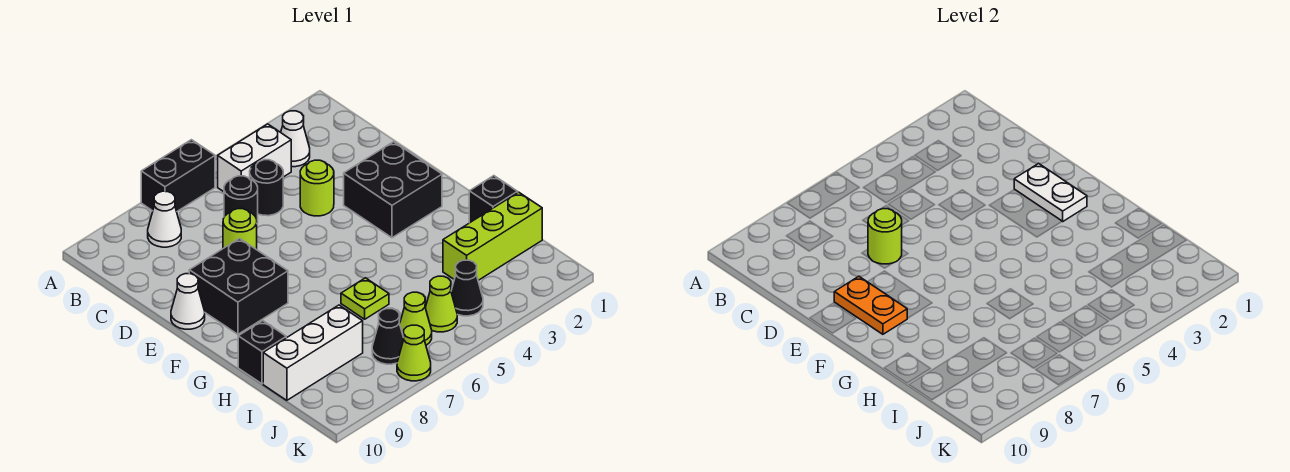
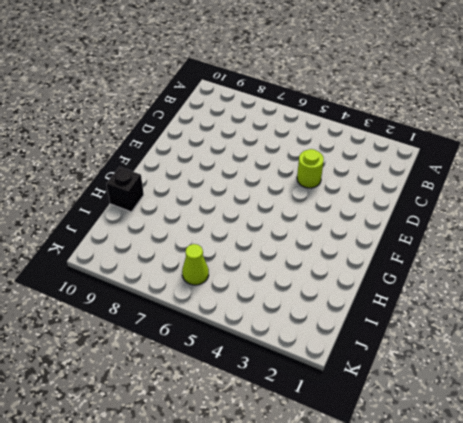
none -> black brick A6:A7 level 1
none -> white cone B3 level 1
none -> white brick B4:B5 level 1

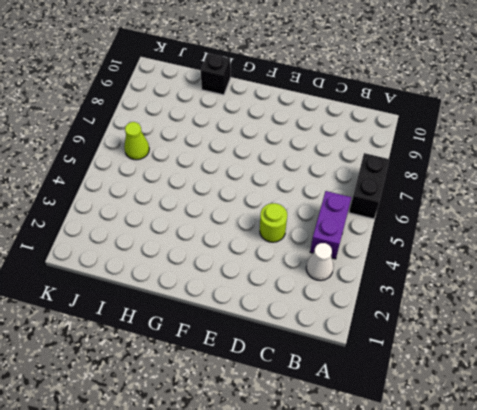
purple brick B4:B5 level 1 -> white brick B4:B5 level 1
none -> white cone B8 level 1
none -> black round brick C5 level 1
none -> black round brick C6 level 1

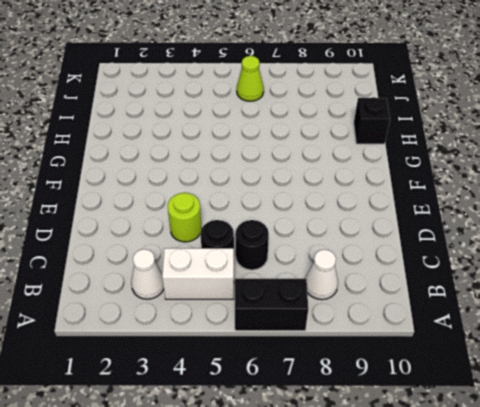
none -> lime round brick D7 level 1
none -> black brick E2:F3 level 1
none -> black brick E8:F9 level 1

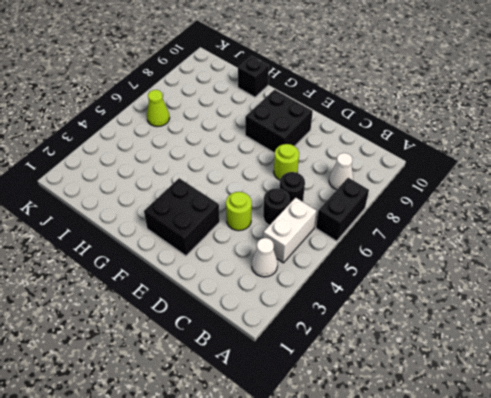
none -> white cone E10 level 1
none -> black brick H1 level 1
none -> lime plate H6 level 1

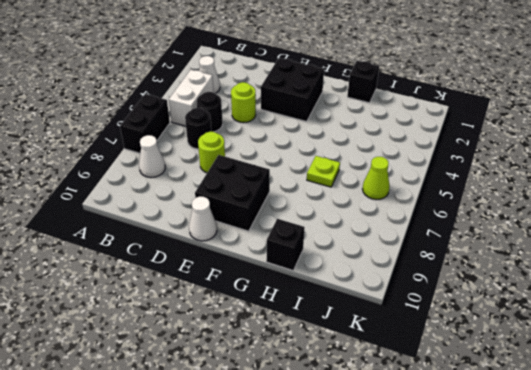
none -> lime brick I1:I3 level 1
none -> white brick I8:I10 level 1
none -> black cone J4 level 1

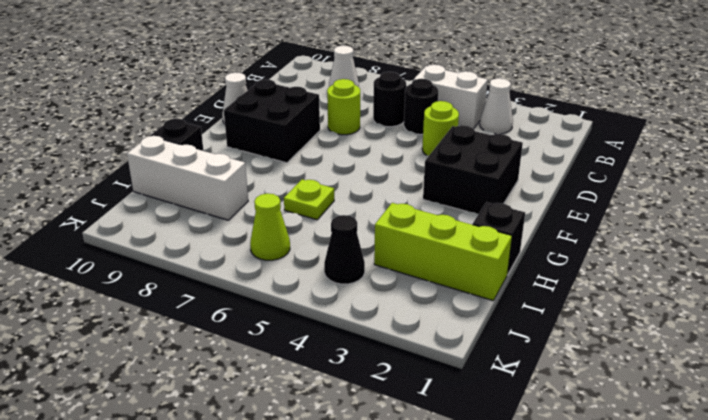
none -> black brick A6:A7 level 1
none -> lime cone J5 level 1
none -> black cone J7 level 1

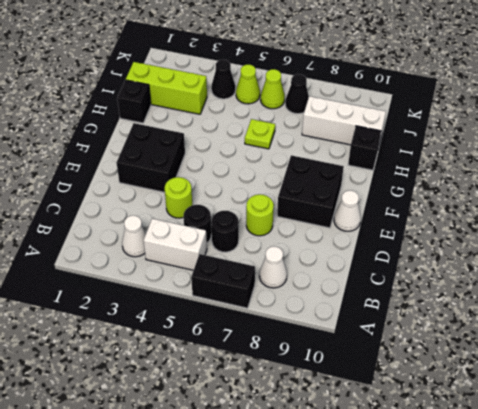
none -> lime cone K7 level 1
none -> lime round brick D7 level 2
none -> white plate E2:F2 level 2

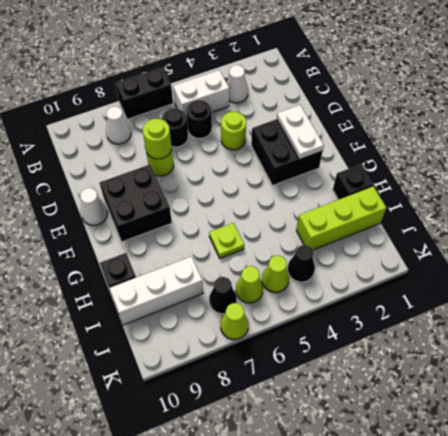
none -> orange plate E9:F9 level 2

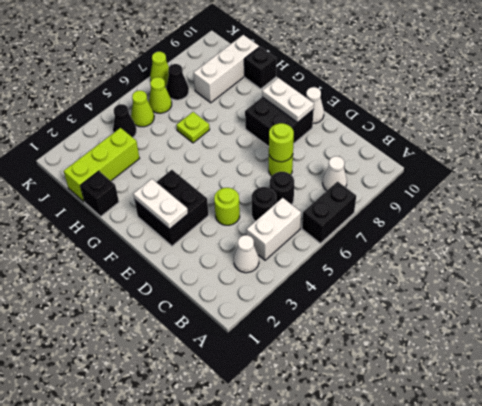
white plate E9:F9 level 2 -> orange plate E9:F9 level 2

